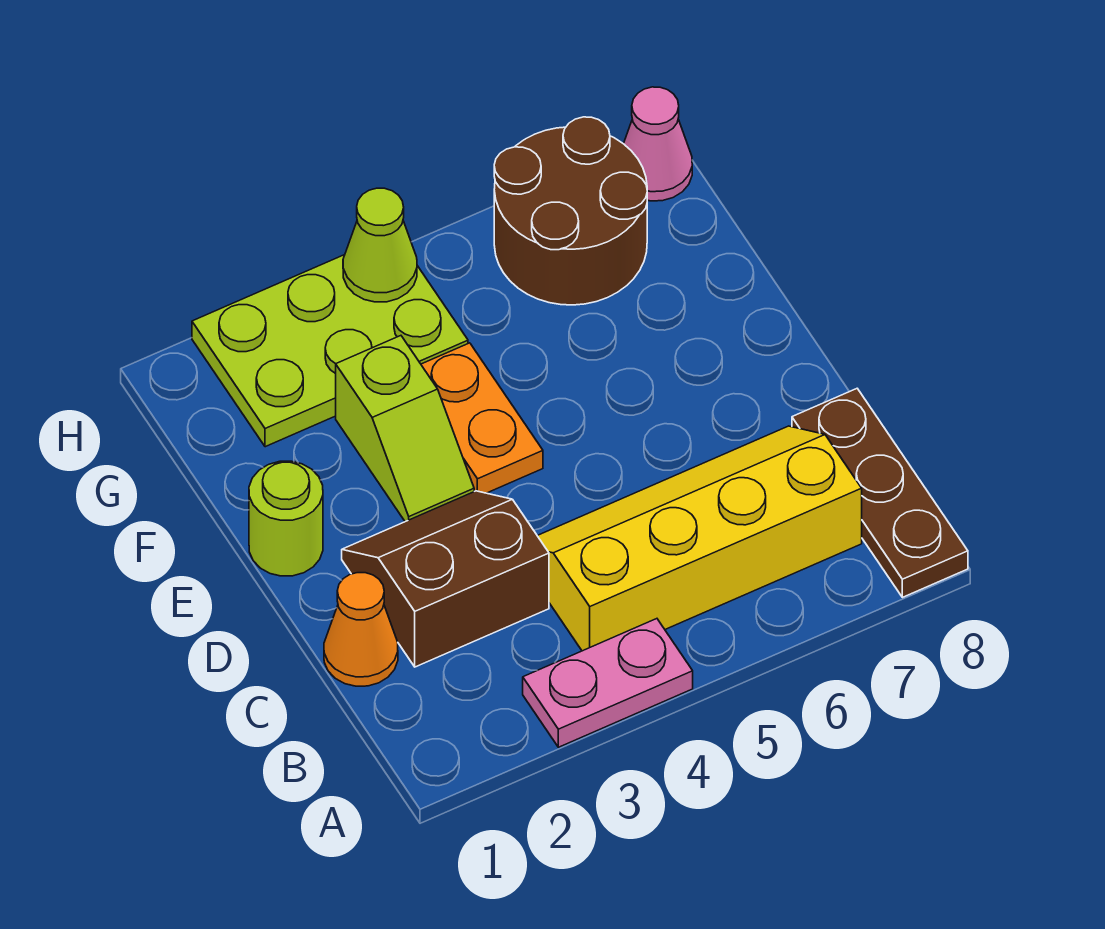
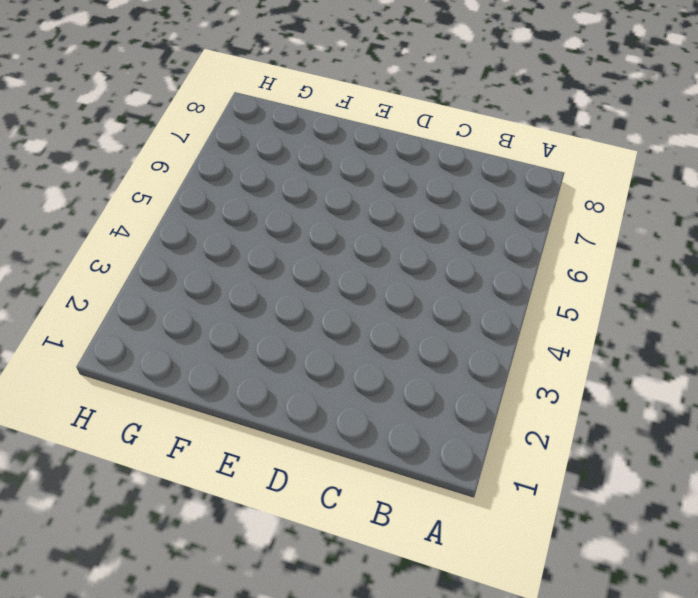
none -> pink plate A3:A4 level 1
none -> brown plate A8:C8 level 1
none -> yellow slope B4:C7 level 1 top B

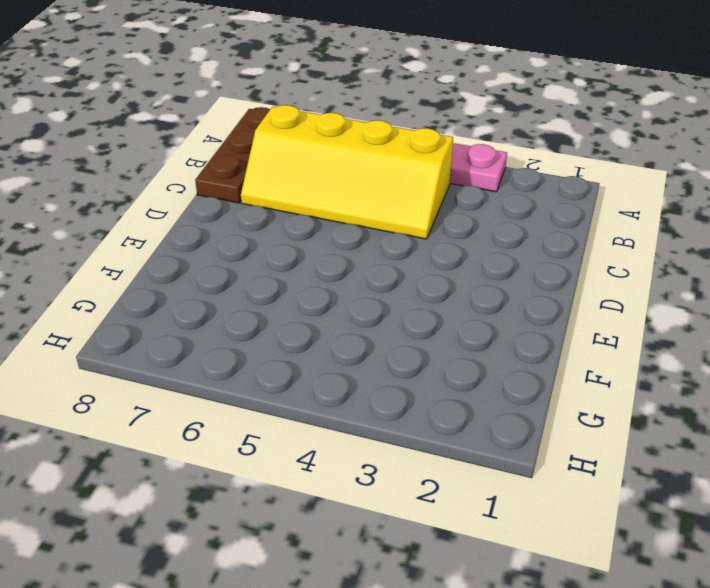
none -> orange cone C1 level 1
none -> brown slope C2:D3 level 1 top C
none -> lime round brick E1 level 1

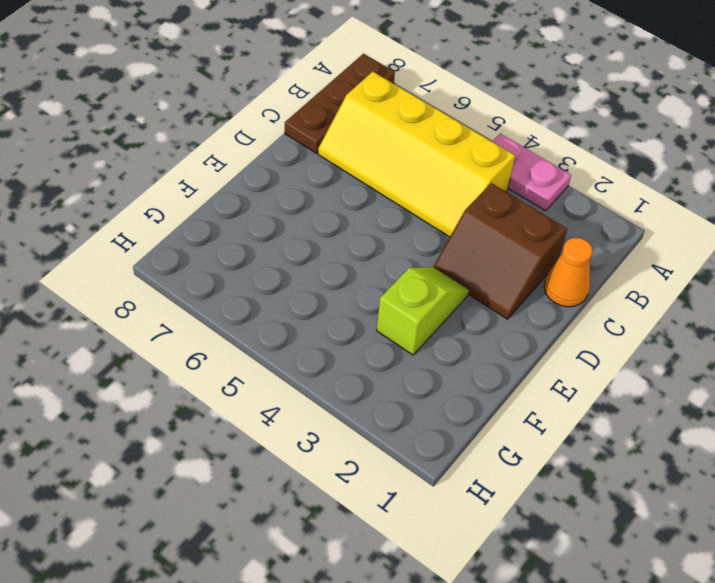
none -> lime round brick E1 level 1
none -> orange plate E4:F4 level 1
none -> lime plate G2:H4 level 1

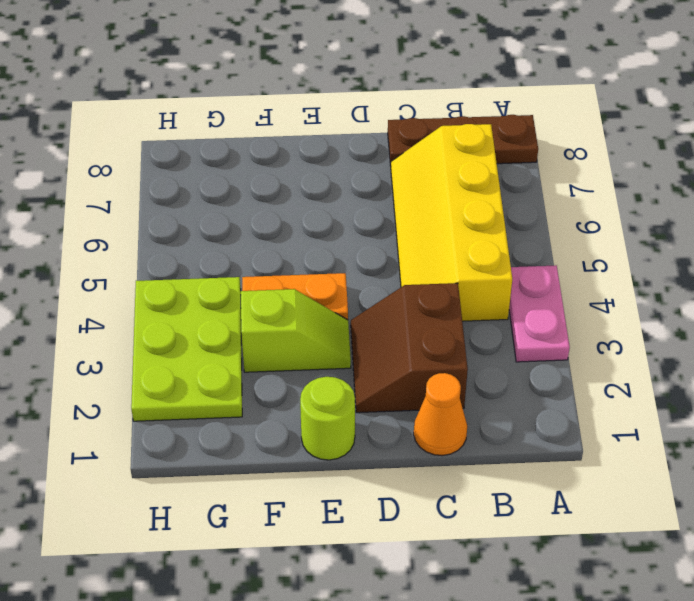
none -> brown round brick G6:H7 level 1
none -> pink cone H8 level 1
none -> lime cone H4 level 2

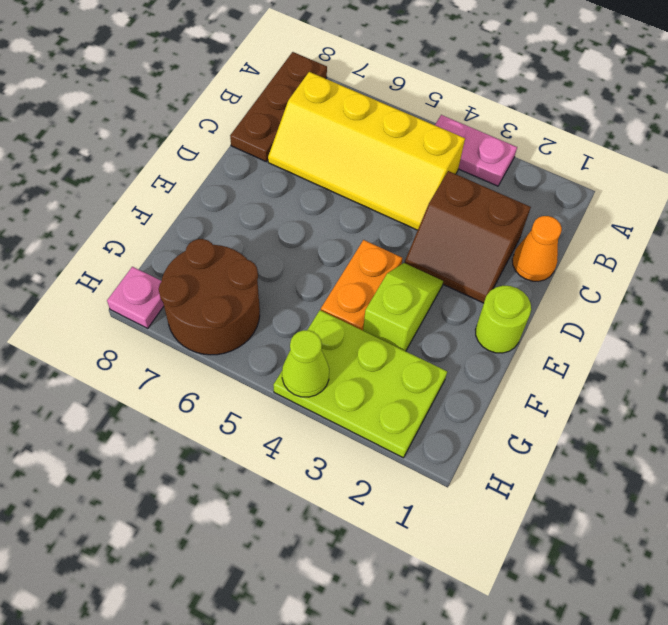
pink plate H8 level 1 -> pink cone H8 level 1

